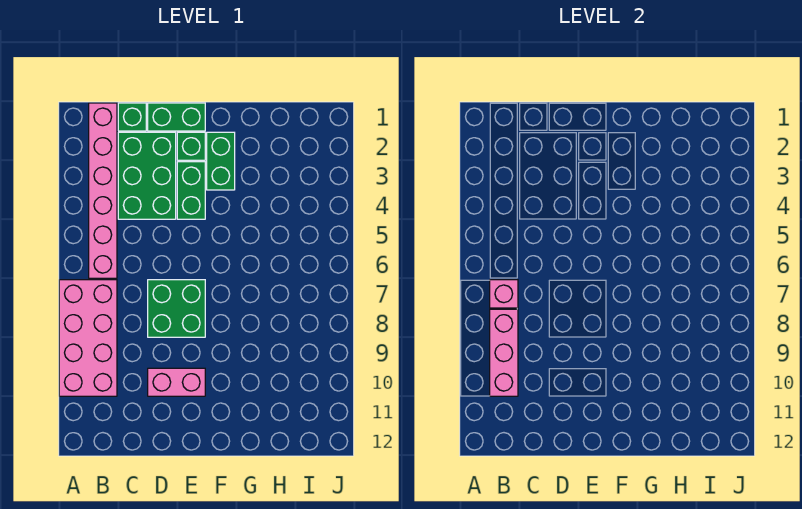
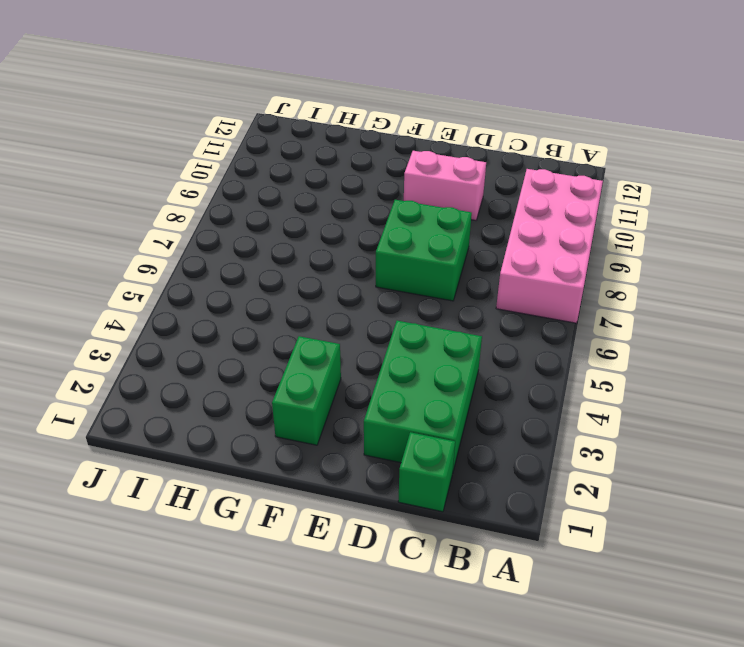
none -> pink brick B1:B6 level 1
none -> green brick D1:E1 level 1
none -> green brick E2 level 1

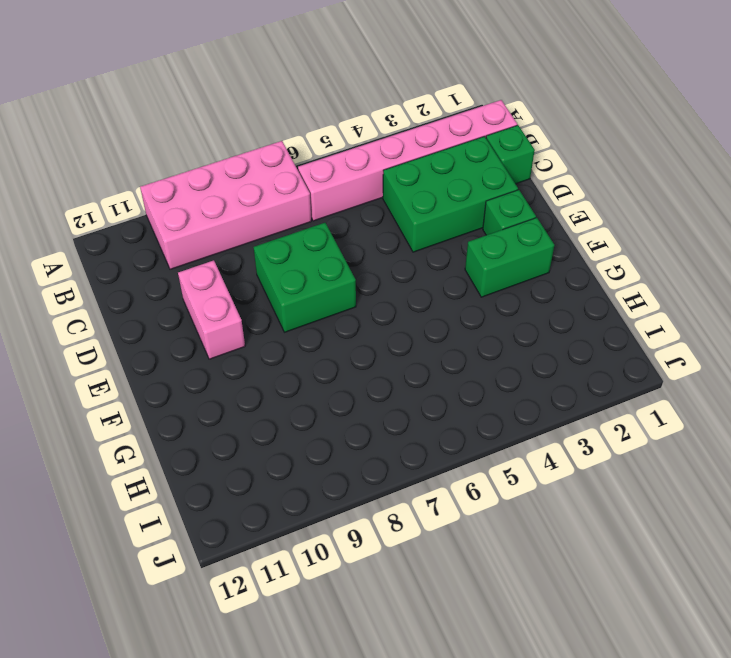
none -> green brick D1:E1 level 1
none -> green brick E3:E4 level 1
none -> pink brick B7 level 2

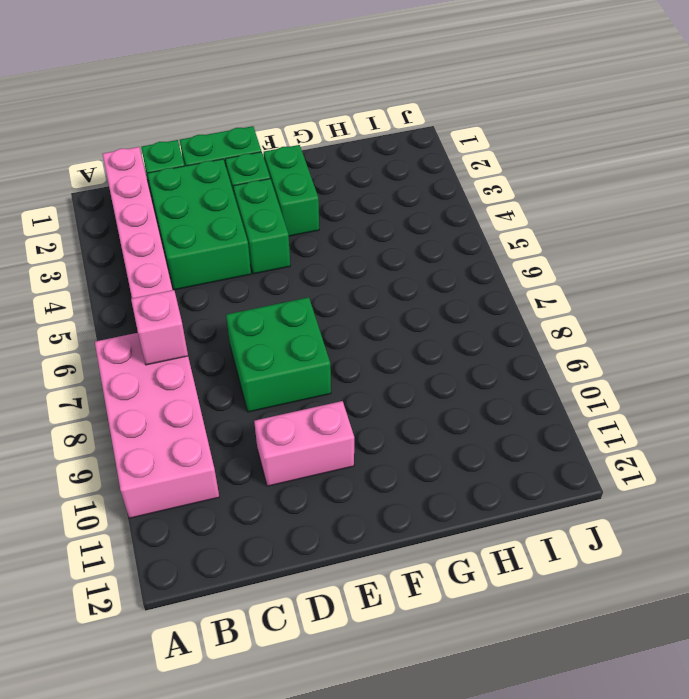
none -> pink brick B8:B10 level 2

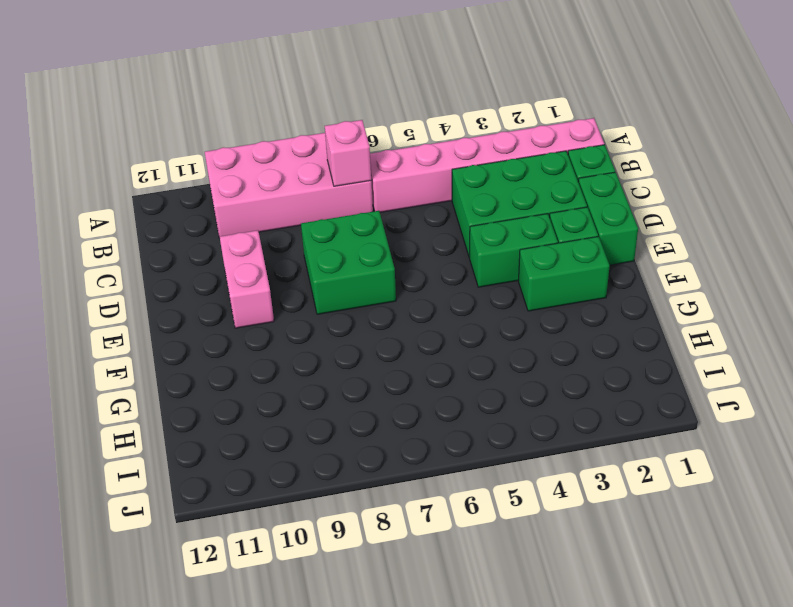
none -> pink brick B8:B10 level 2

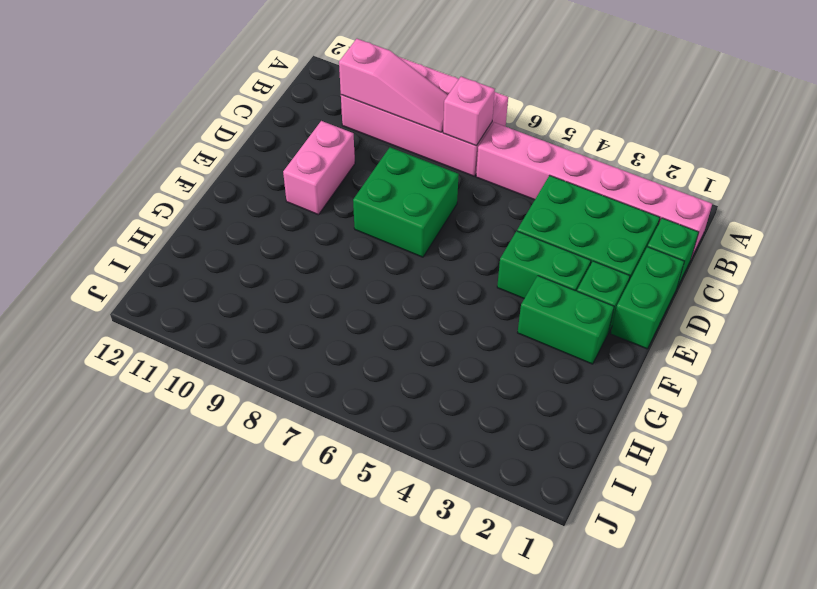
pink slope B8:B10 level 2 top 10 -> pink brick B8:B10 level 2

